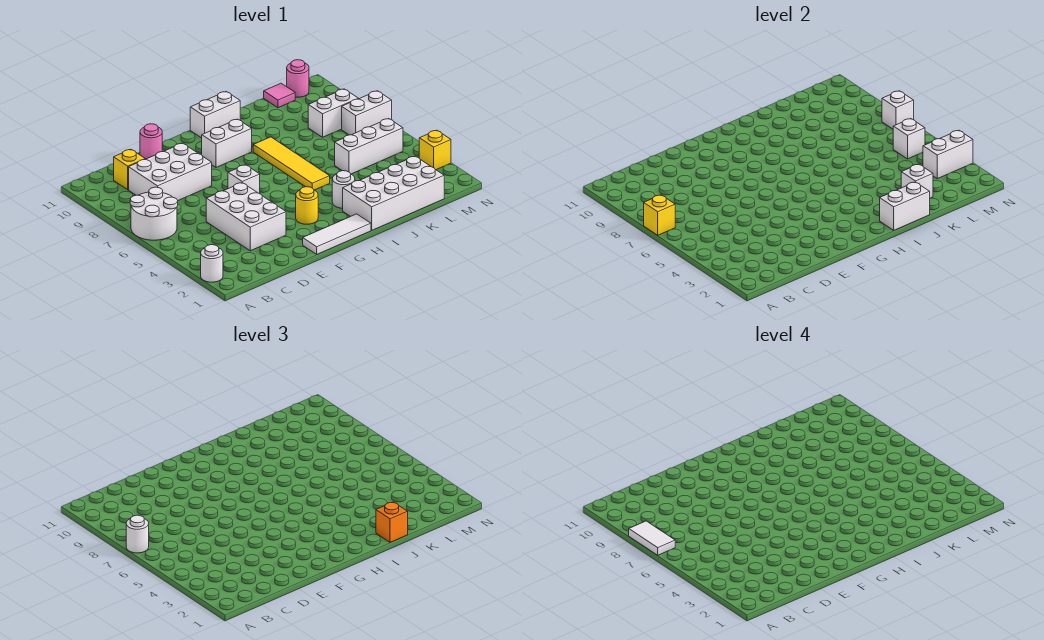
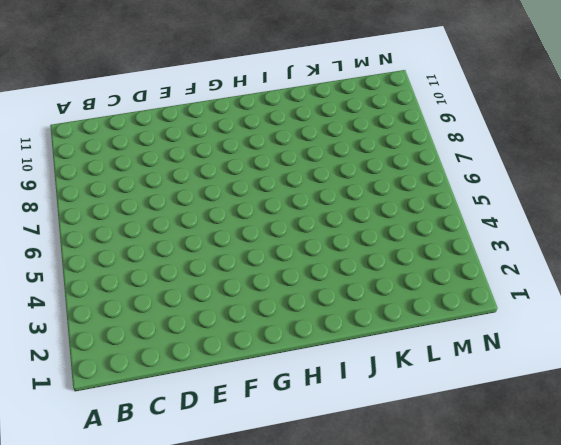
none -> white round brick A2 level 1
none -> white round brick A6:B7 level 1
none -> white brick C8:E9 level 1

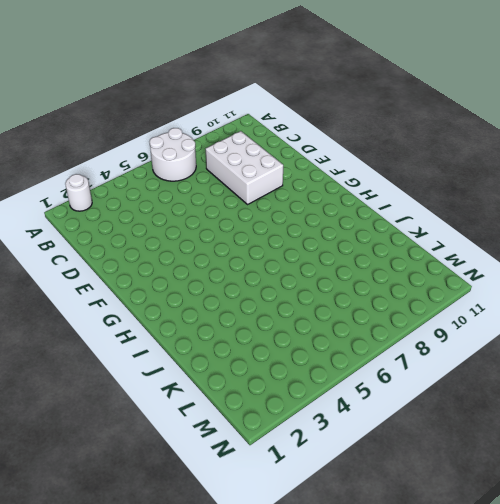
none -> yellow brick C10 level 1
none -> white brick D3:E5 level 1
none -> pink round brick E11 level 1

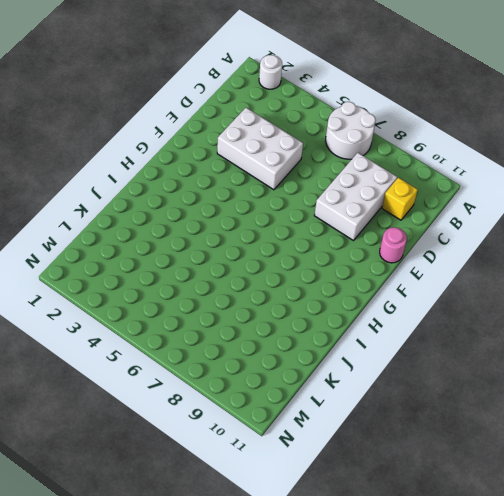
none -> white tile F1:H1 level 1
none -> white brick F6 level 1
none -> yellow round brick G3 level 1

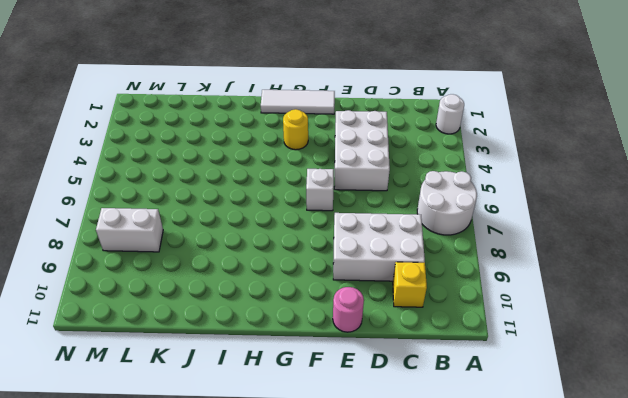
none -> white brick G9:H9 level 1
none -> white brick H11:I11 level 1
none -> white brick I1:L2 level 1

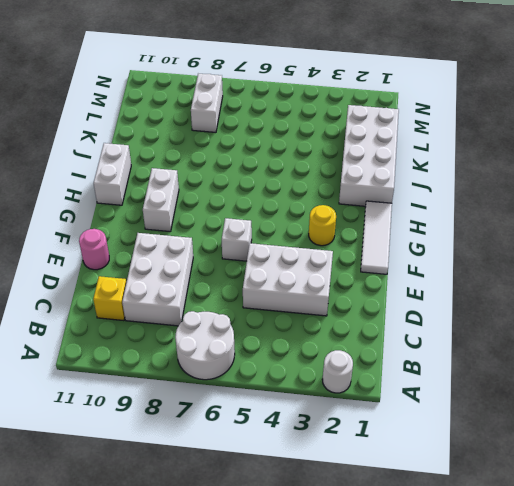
none -> white round brick I3 level 1
none -> yellow tile I5:I8 level 1
none -> white brick K5:M5 level 1

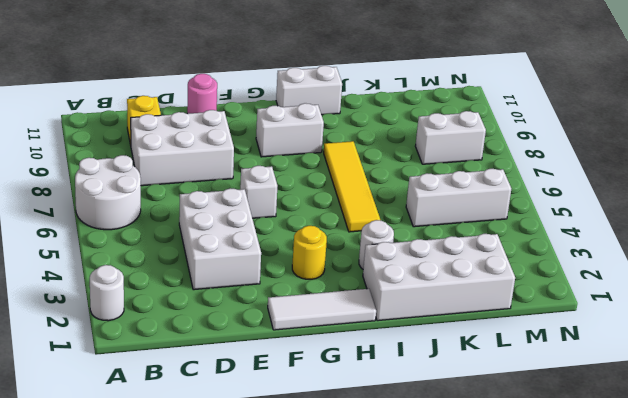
none -> pink tile L11 level 1
none -> white brick M7:N7 level 1
none -> pink round brick M11 level 1

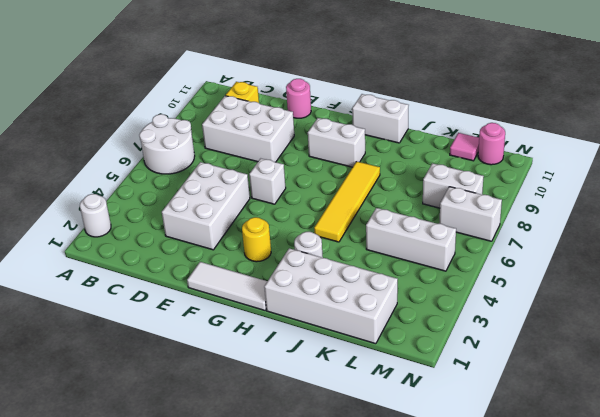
none -> yellow brick N3 level 1
none -> yellow brick A7 level 2
none -> white brick I1:J1 level 2

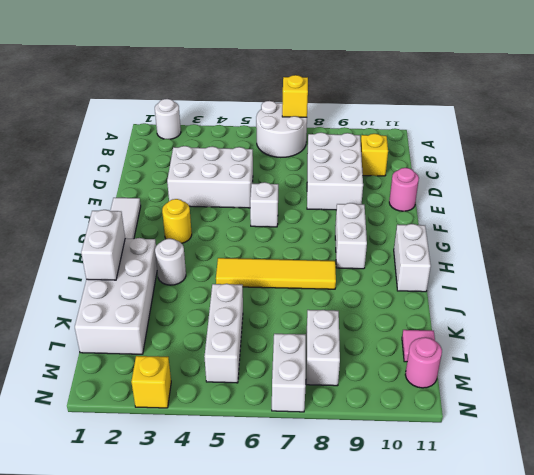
none -> white brick K2 level 2
none -> white brick M3:N3 level 2
none -> white brick M5 level 2

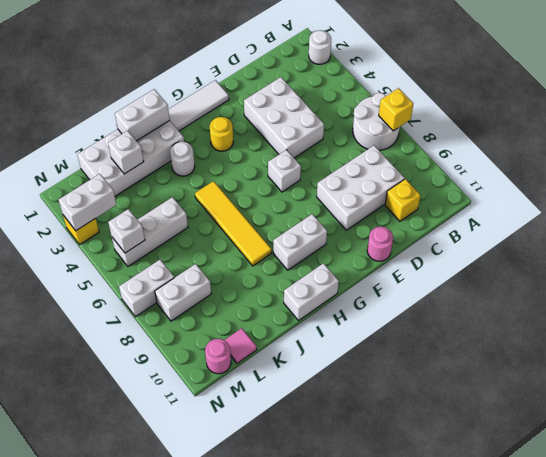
none -> white brick N7 level 2
none -> white round brick A7 level 3
none -> orange brick J1 level 3

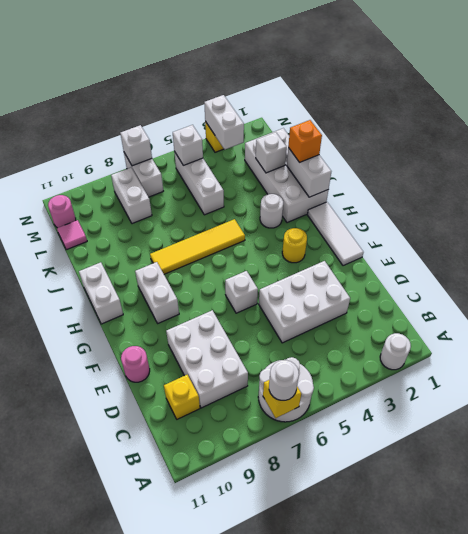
none -> white tile A7:A8 level 4

